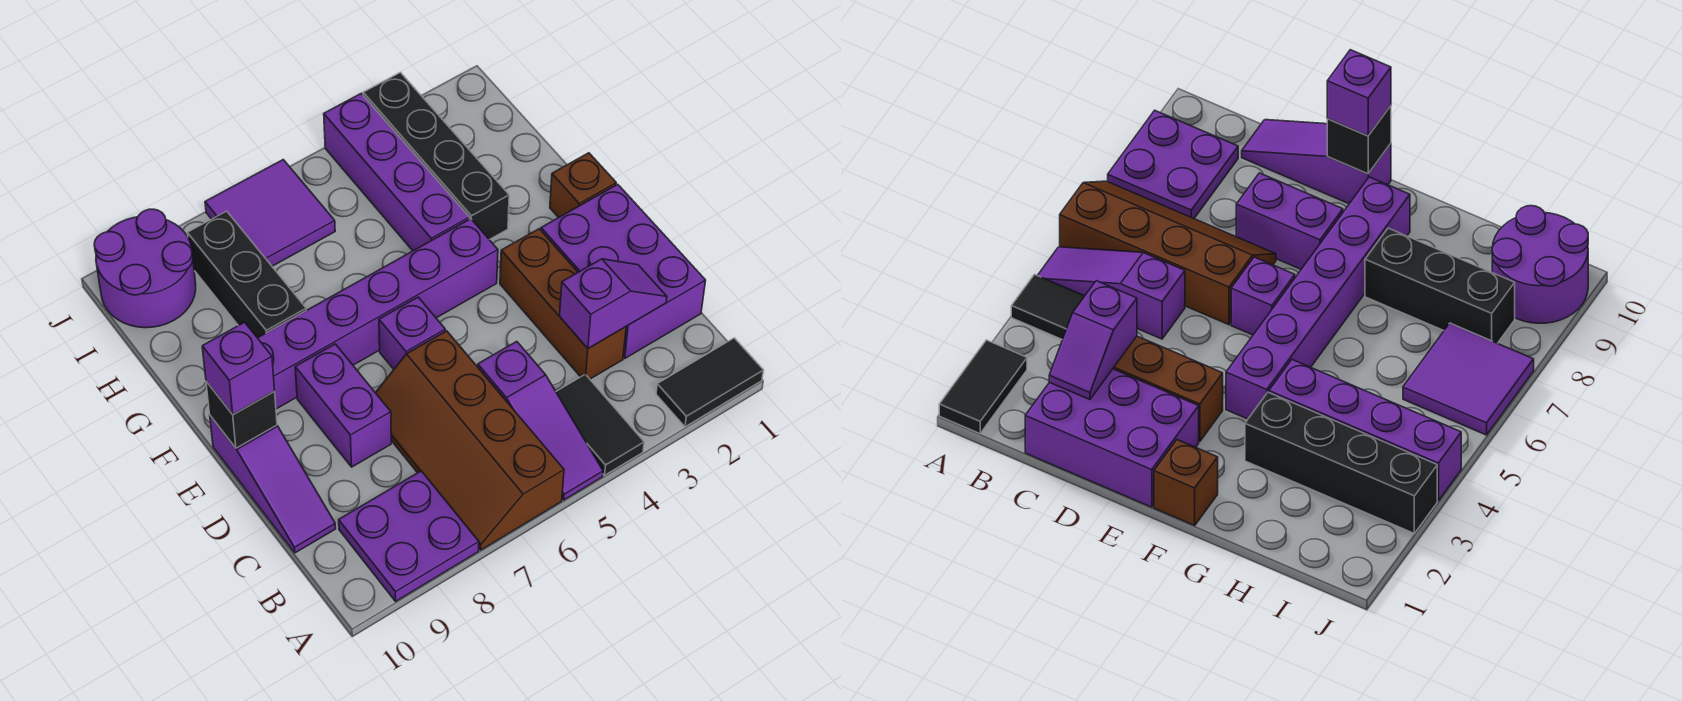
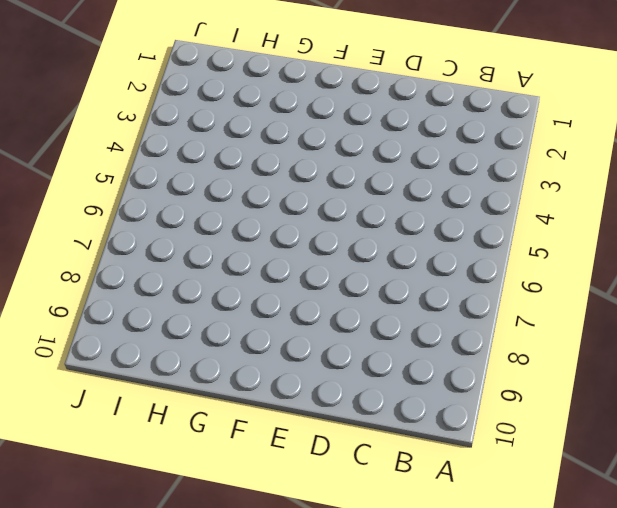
none -> black tile A1:A2 level 1
none -> black tile A4:B4 level 1
none -> purple slope A5:C5 level 1 top C

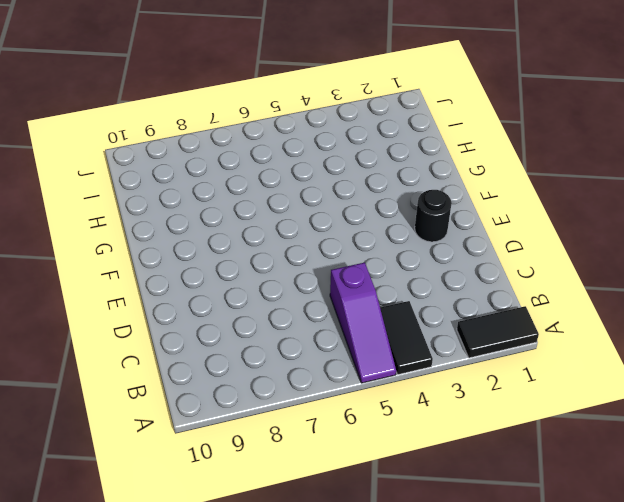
black round brick E2 level 1 -> purple brick C1:E2 level 1
none -> brown slope A6:D7 level 1 top 6
none -> purple plate A8:B9 level 1
none -> brown brick C3:E3 level 1

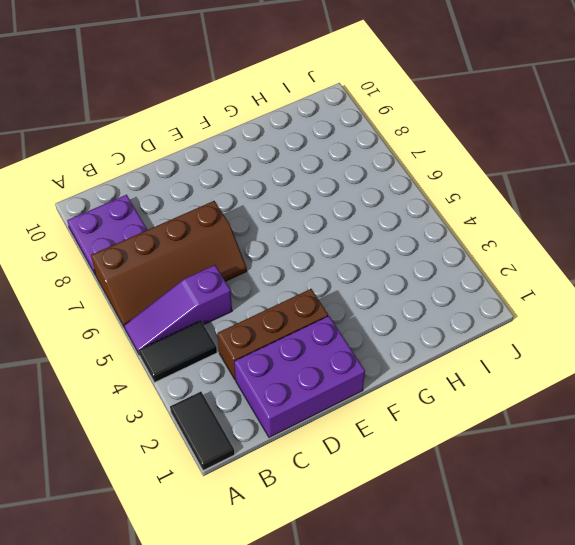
brown slope A6:D7 level 1 top 7 -> brown slope A6:D7 level 1 top 6
none -> purple slope C10:E10 level 1 top E
none -> purple brick D8:E8 level 1
none -> purple brick E6 level 1

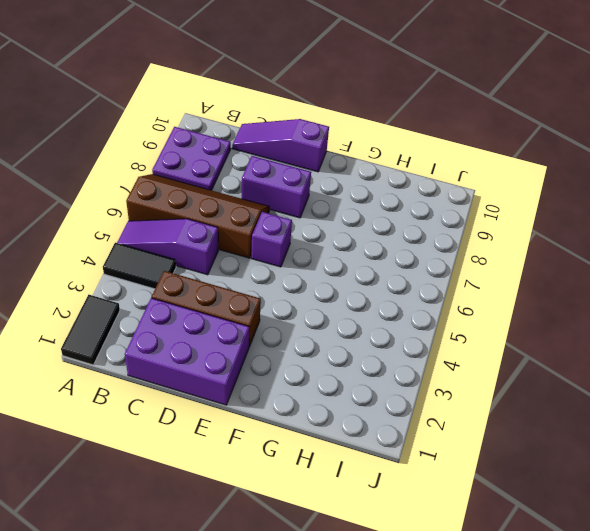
none -> brown brick F1 level 1
none -> purple brick F4:F9 level 1
none -> black brick G3:J3 level 1

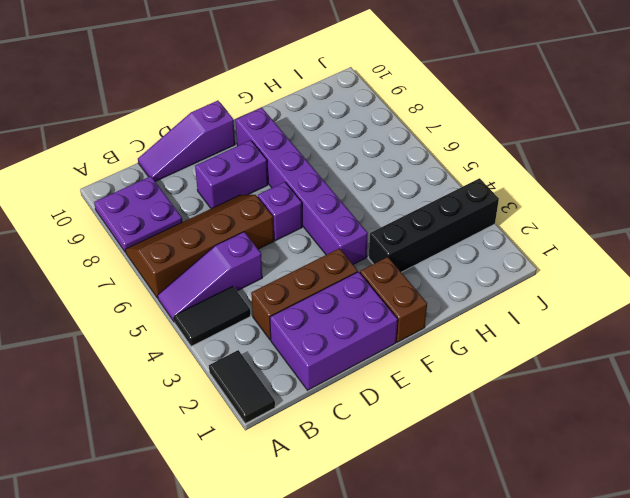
brown brick F1:F2 level 1 -> brown brick F1 level 1
none -> purple brick G4:J4 level 1
none -> black brick G8:I8 level 1
none -> purple tile I6:J7 level 1

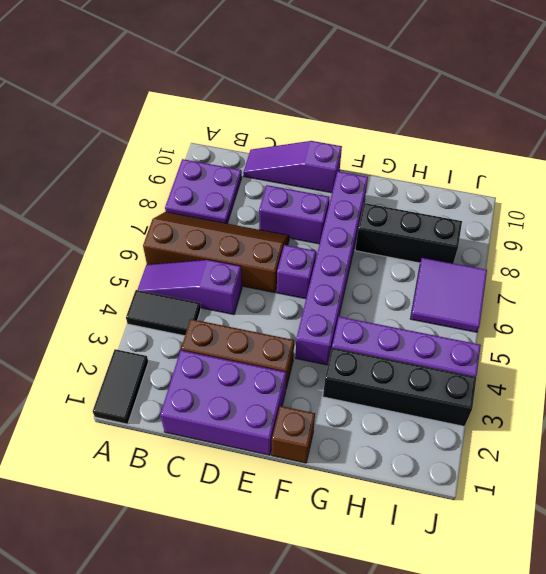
none -> purple round brick I9:J10 level 1
none -> purple slope C2:C3 level 2 top 3
none -> black brick E10 level 2

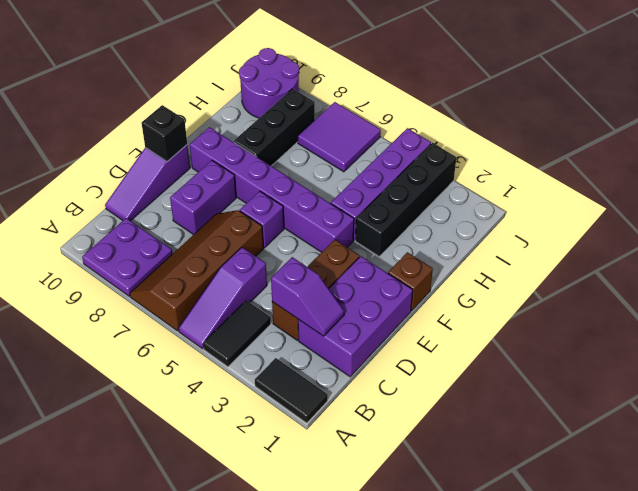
none -> purple brick E10 level 3

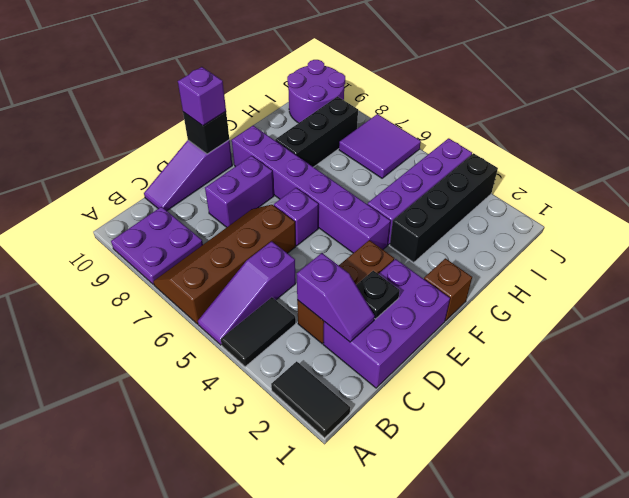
black plate D2 level 2 -> none

